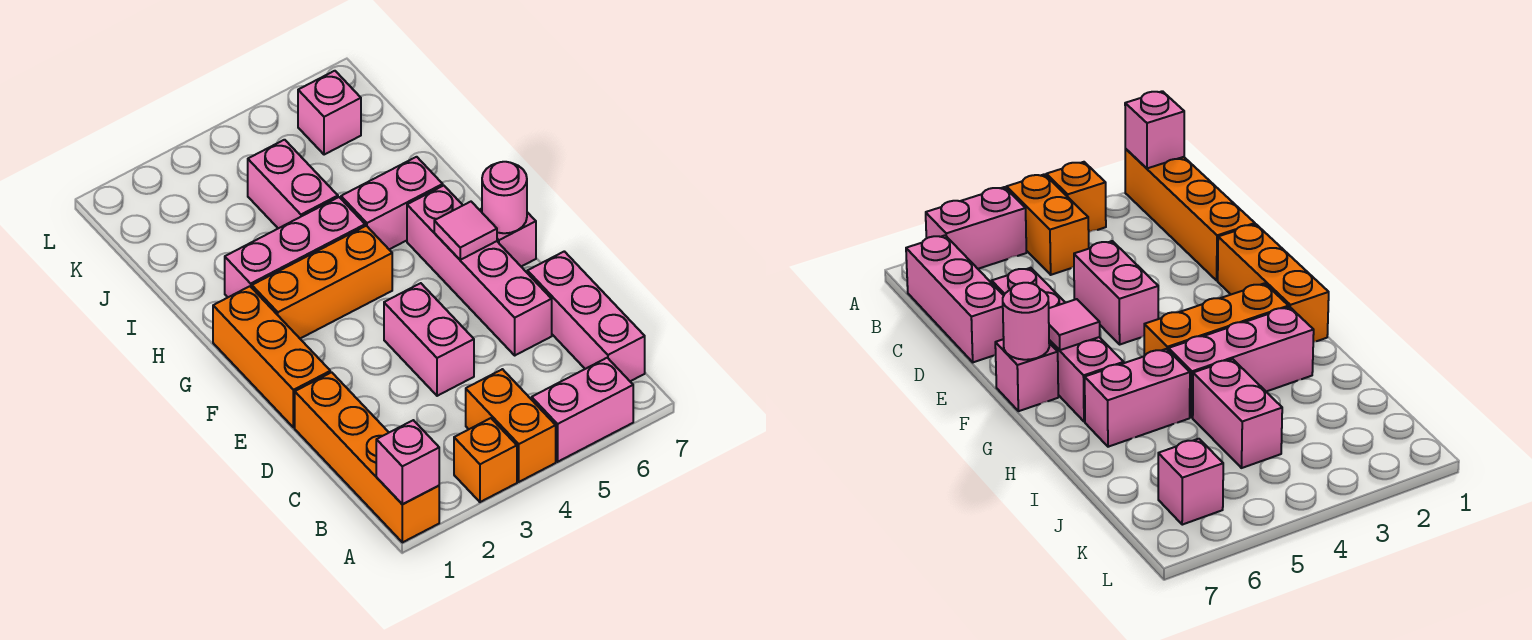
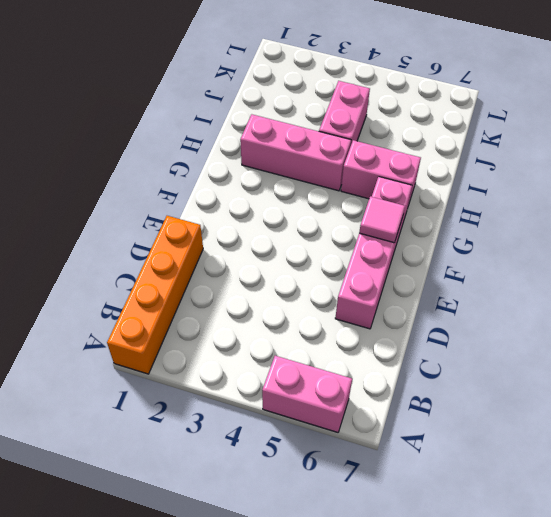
none -> orange brick A3 level 1
none -> orange brick A4:B4 level 1
none -> pink brick B7:D7 level 1

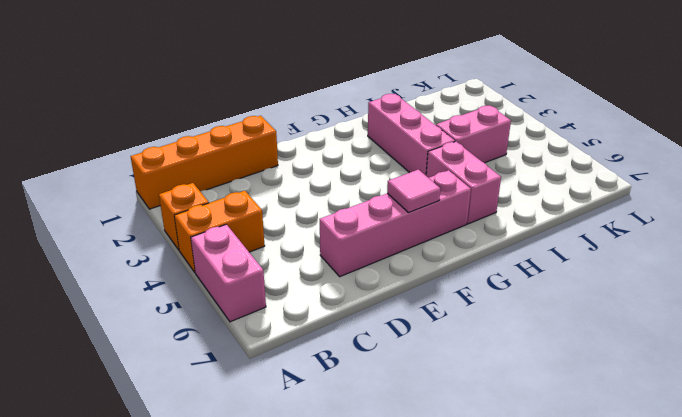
none -> pink brick B7:D7 level 1
none -> pink brick D4:E4 level 1
none -> orange brick E1:G1 level 1

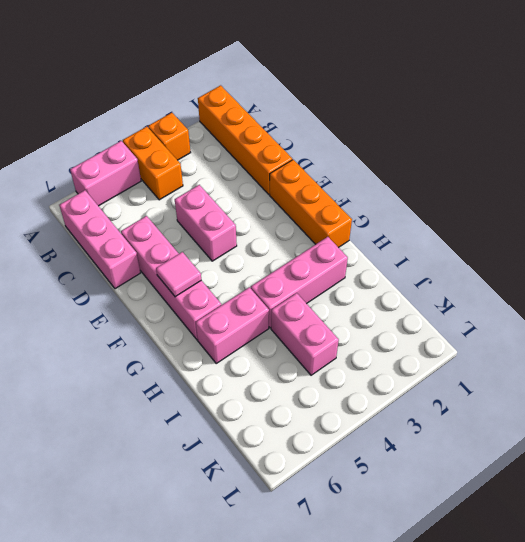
none -> pink brick F7 level 1
none -> orange brick G2:G4 level 1
none -> pink brick K6 level 1

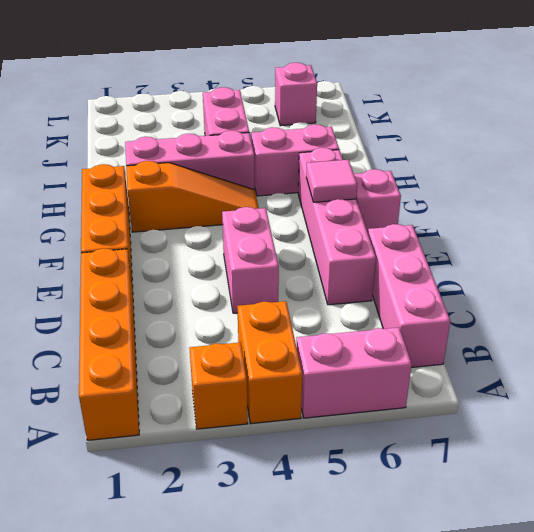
orange slope G2:G4 level 1 top 2 -> orange brick G2:G4 level 1
none -> pink brick A1 level 2
none -> pink round brick F7 level 2

